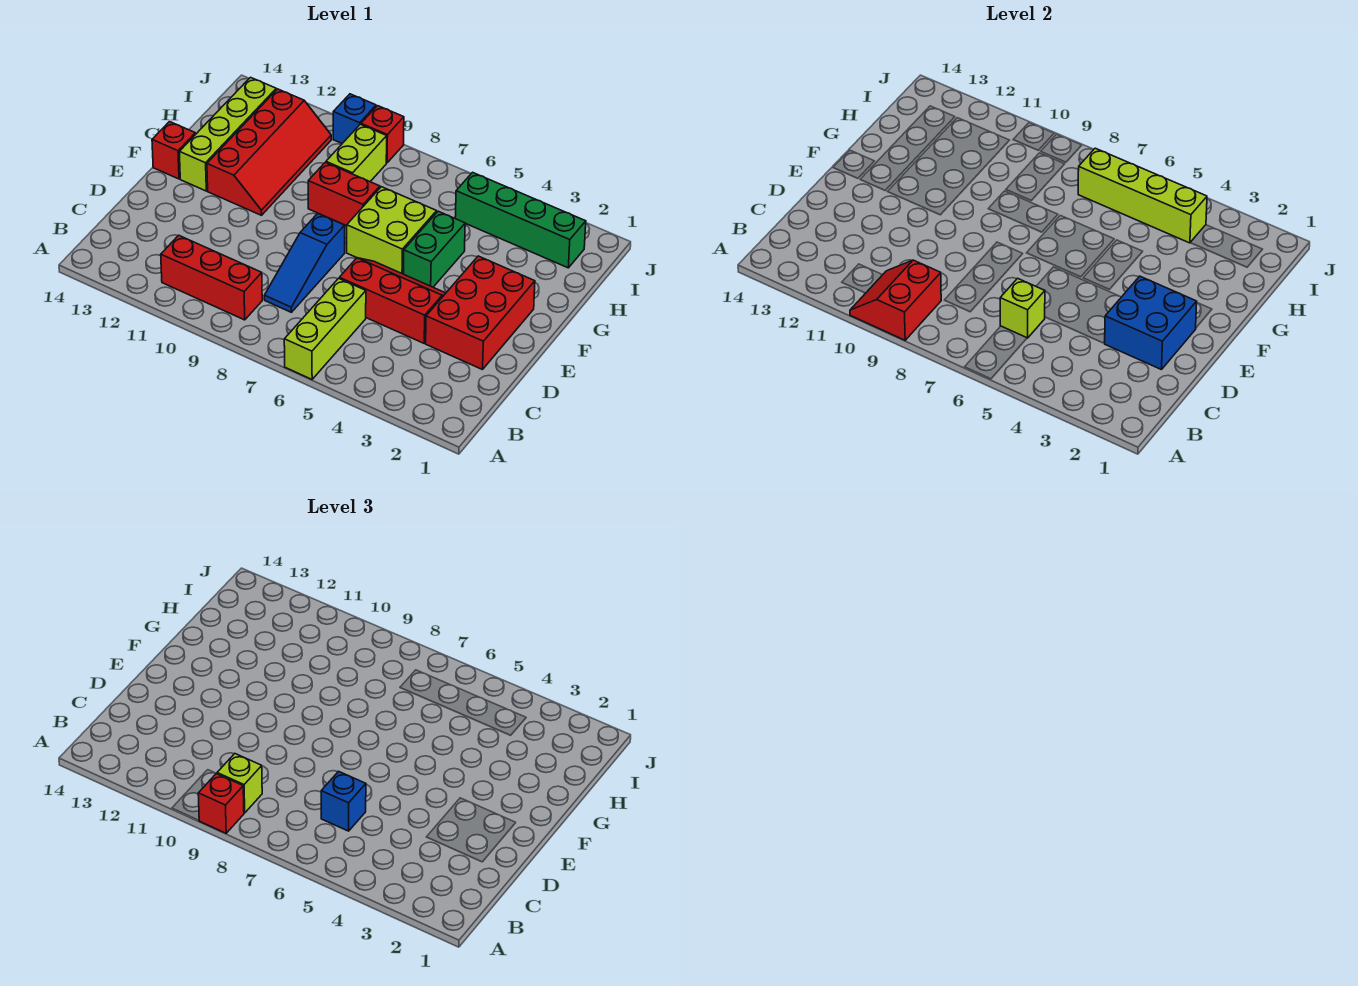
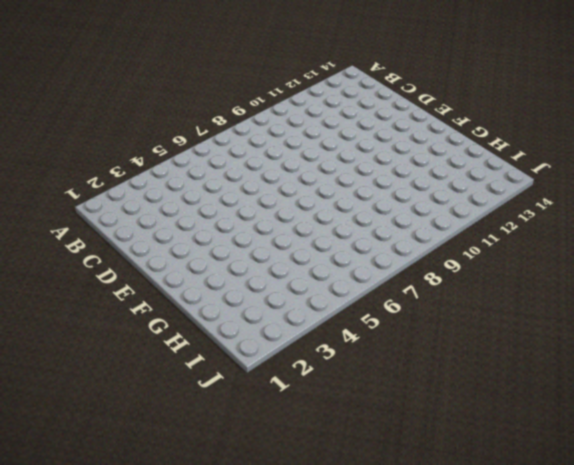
none -> lime brick A6:C6 level 1
none -> red brick B9:B11 level 1
none -> blue slope C8:E8 level 1 top E

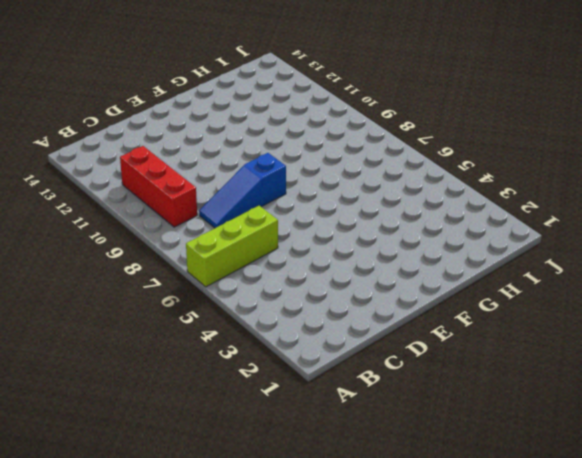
none -> red brick D2:F3 level 1
none -> red slope D4:E6 level 1 top D
none -> green brick F5:G5 level 1

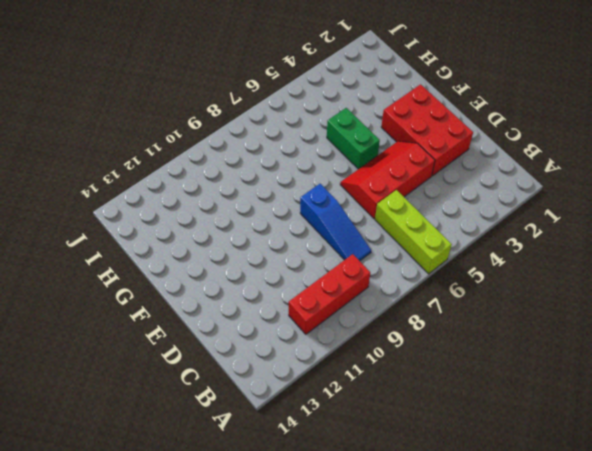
none -> lime brick F6:G7 level 1
none -> red slope F11:I12 level 1 top 12
none -> lime brick F13:I13 level 1

